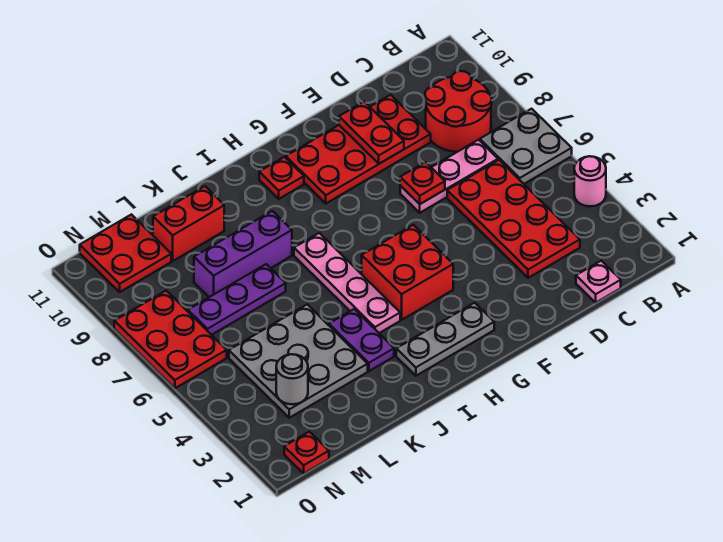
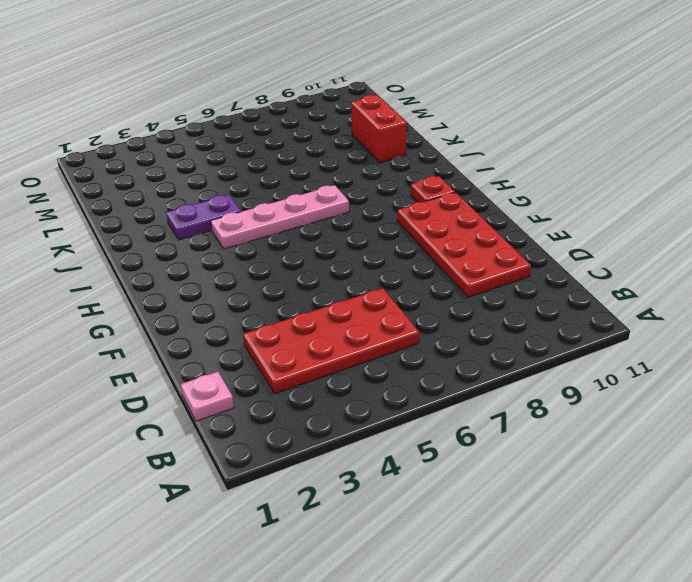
none -> pink round brick A4 level 1
none -> grey plate A6:B7 level 1
none -> red round brick B8:C9 level 1

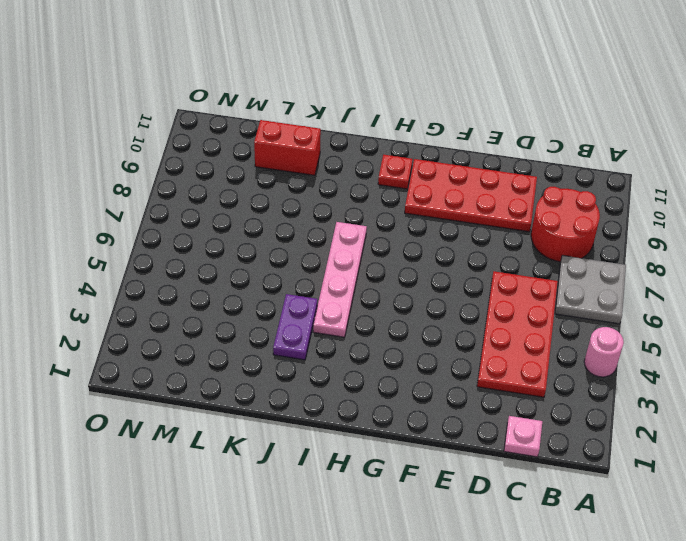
none -> pink plate C7:E7 level 1
none -> grey plate G2:I2 level 1
none -> red brick G4:H5 level 1

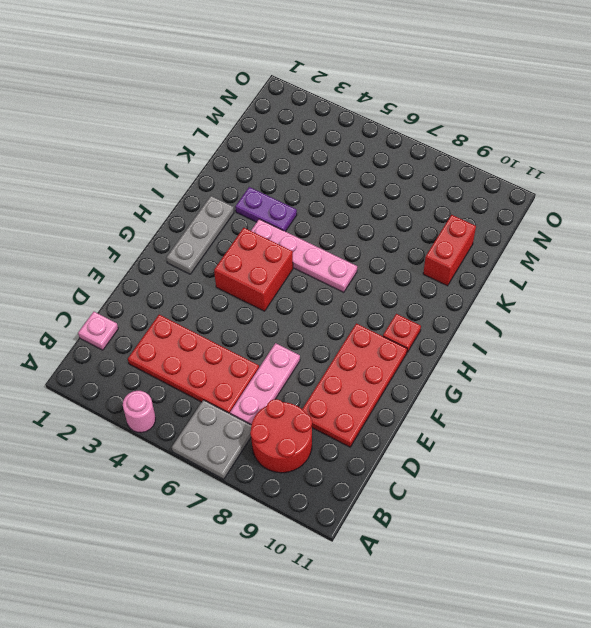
none -> purple brick J8:L8 level 1
none -> grey plate K3:M5 level 1
none -> purple plate K7:M7 level 1

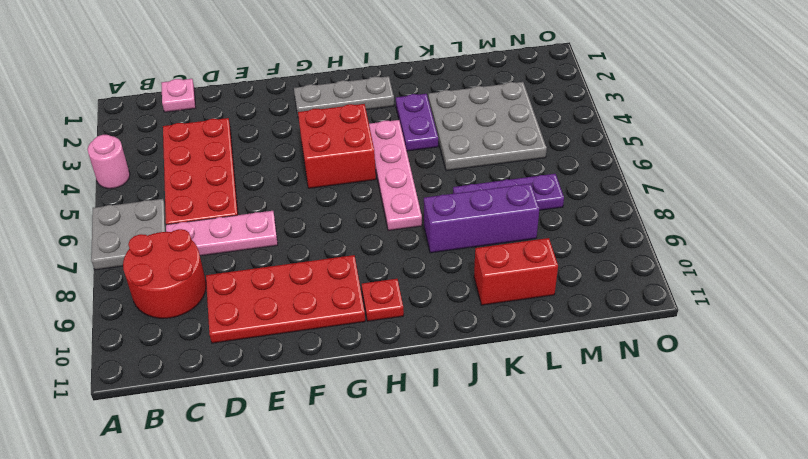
none -> red plate M10:N11 level 1
none -> red plate N1 level 1
none -> red plate N6:O8 level 1

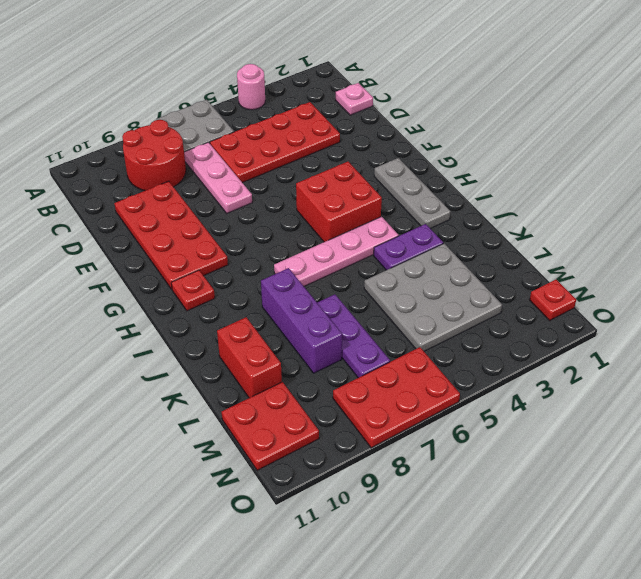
none -> red plate E7 level 2
none -> red plate E9:E10 level 2
none -> grey round brick M3 level 2

